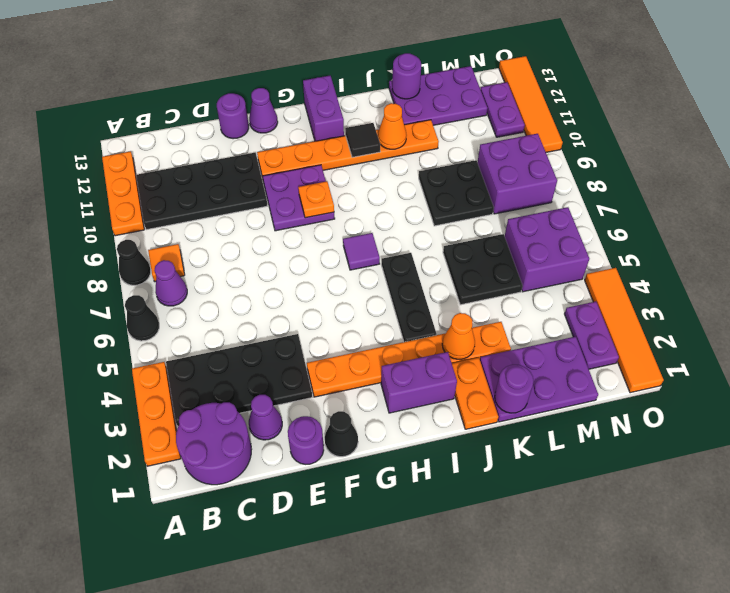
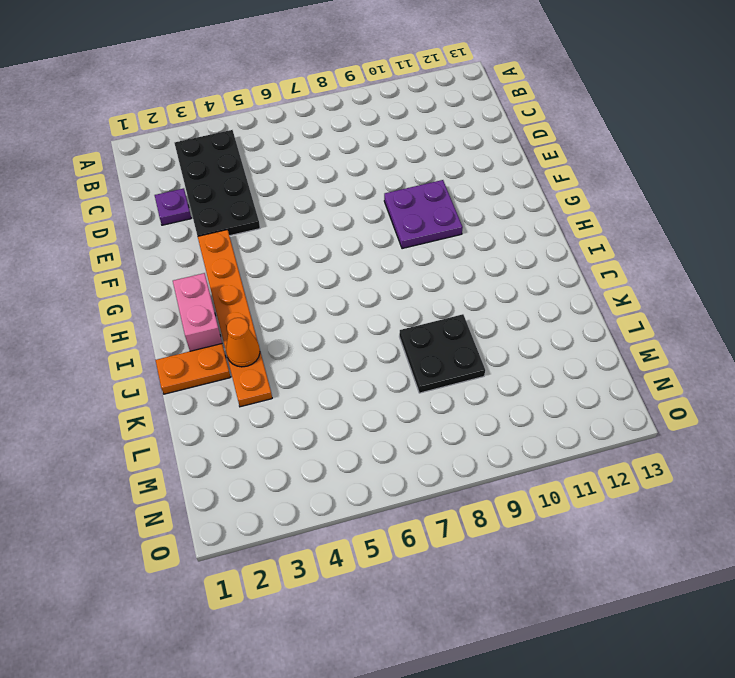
purple plate D2 level 1 -> purple cone D2 level 1
pink brick H2:I2 level 1 -> purple brick H2:I2 level 1
none -> orange plate A2:A4 level 1
none -> black cone A6 level 1
none -> black cone A8 level 1
none -> orange plate A10:A12 level 1

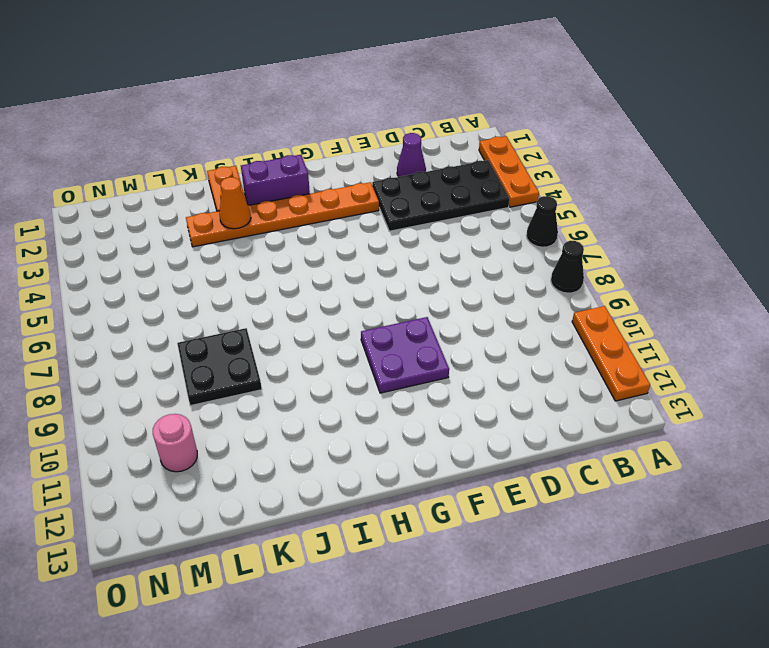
pink round brick M11 level 1 -> none
none -> purple round brick B1:C2 level 1
none -> purple cone B7 level 1
none -> orange tile B8 level 1
none -> black plate B10:E11 level 1

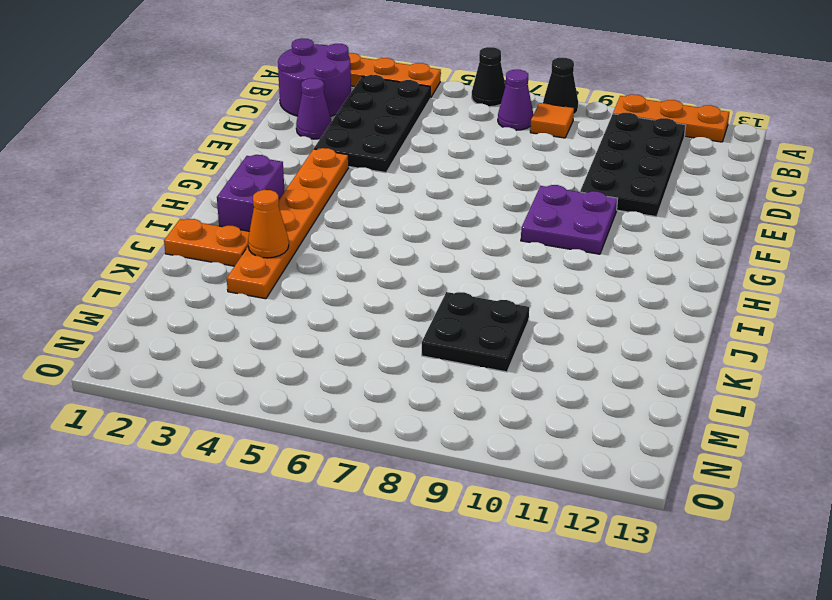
none -> purple round brick E1 level 1
none -> purple round brick E13 level 1
none -> black cone F1 level 1
none -> orange plate F11:K11 level 1

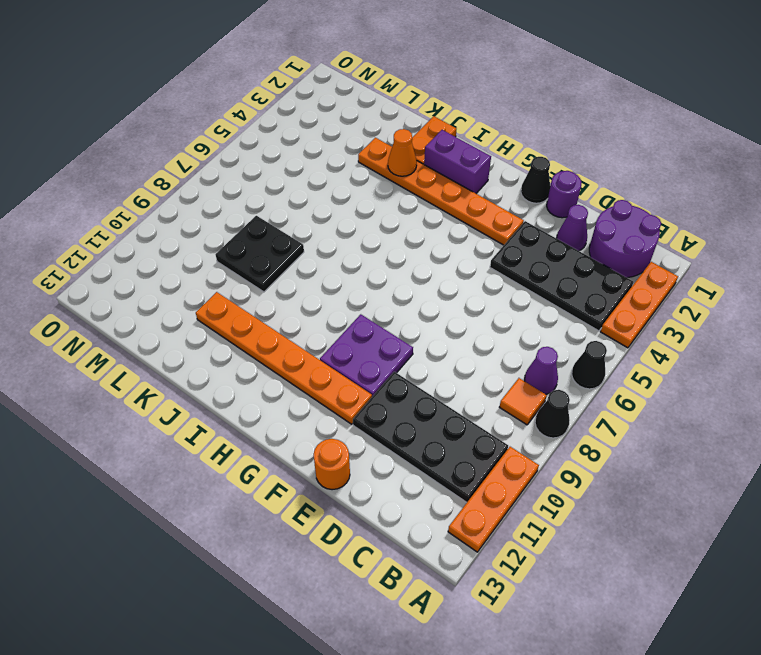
orange round brick E13 level 1 -> purple round brick E13 level 1
none -> purple cone F13 level 1
none -> purple tile H7 level 1
none -> purple brick H12:H13 level 1
none -> black plate I4:I6 level 1

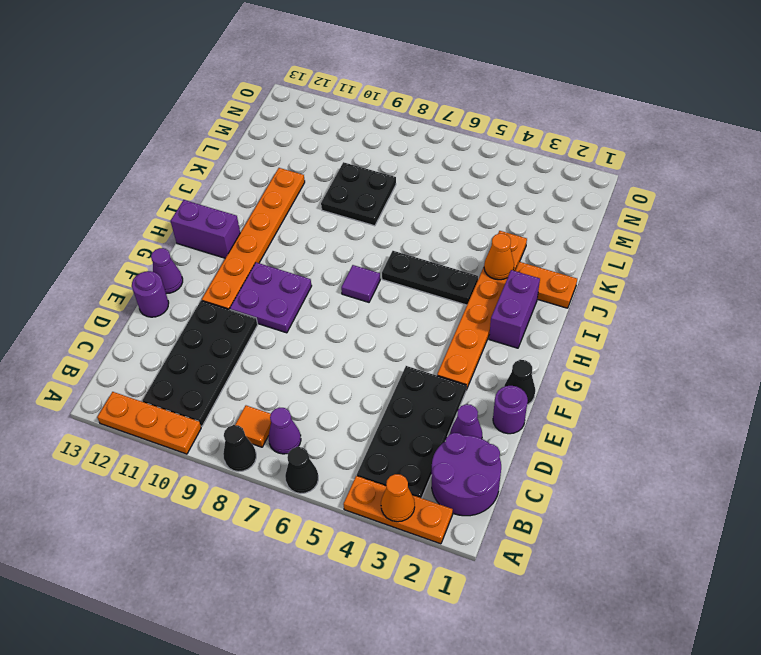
orange cone A3 level 2 -> orange cone J11 level 2
none -> purple plate K1:M2 level 1
none -> black plate K5:L6 level 1
none -> purple plate K12:M13 level 1
none -> purple brick M5:N6 level 1

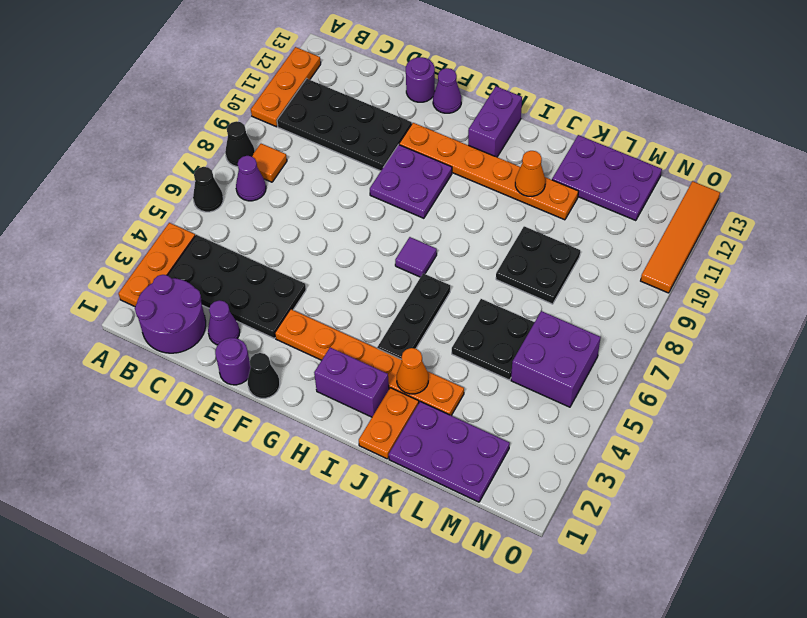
none -> purple brick M8:N9 level 1
none -> purple plate N2:N3 level 1
none -> purple plate N11:N12 level 1
none -> orange tile O1:O4 level 1

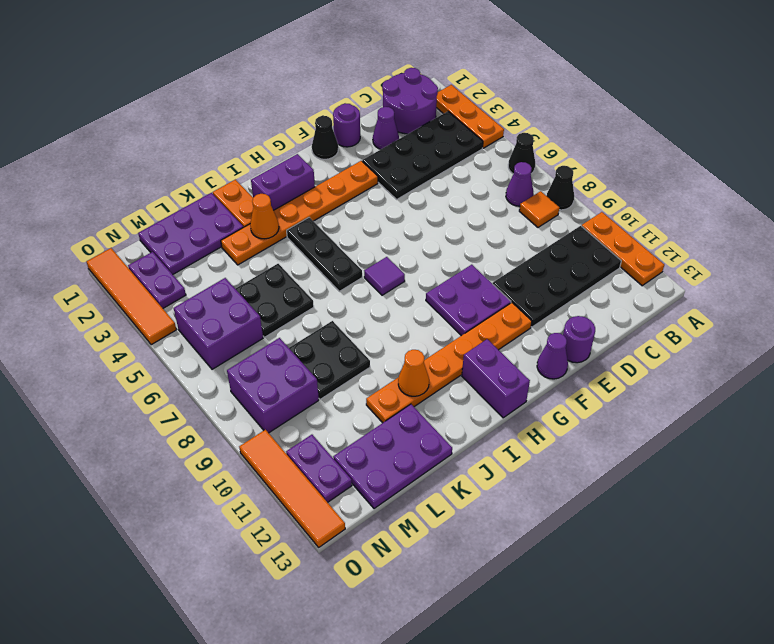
none -> orange plate G9 level 2
none -> black tile I11 level 2
none -> purple round brick K1 level 2
none -> purple round brick K13 level 2

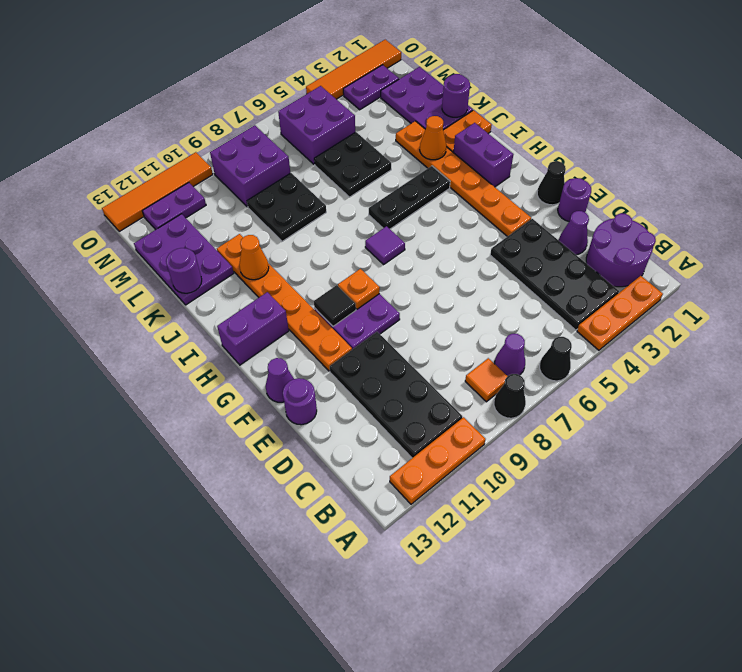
black tile G10 level 2 -> black tile I11 level 2

